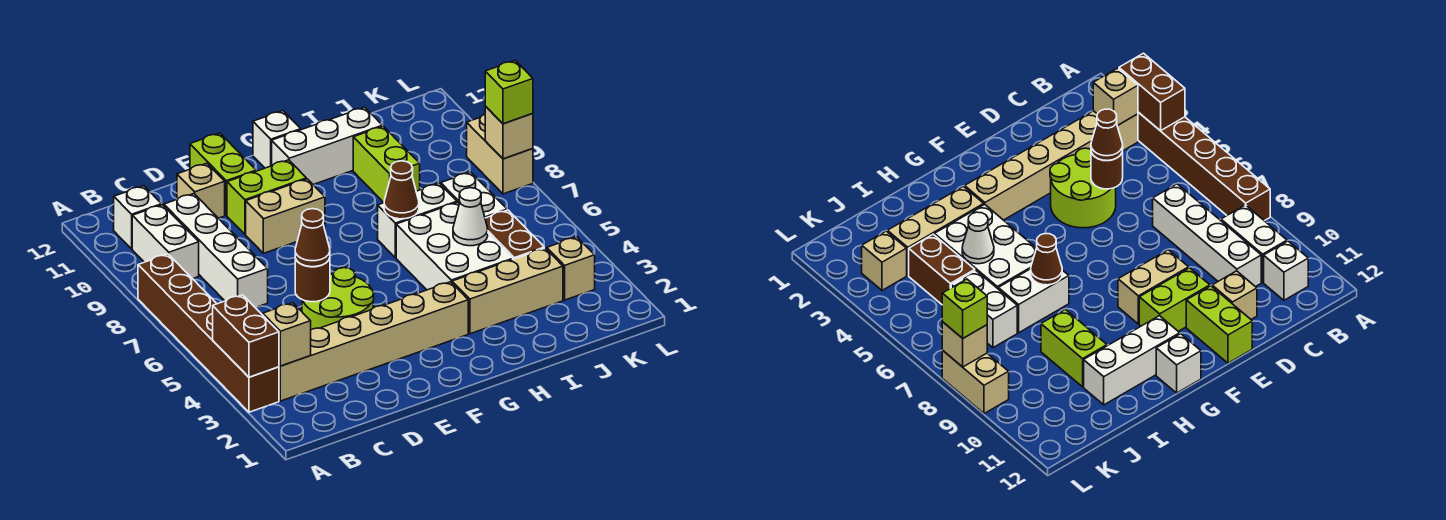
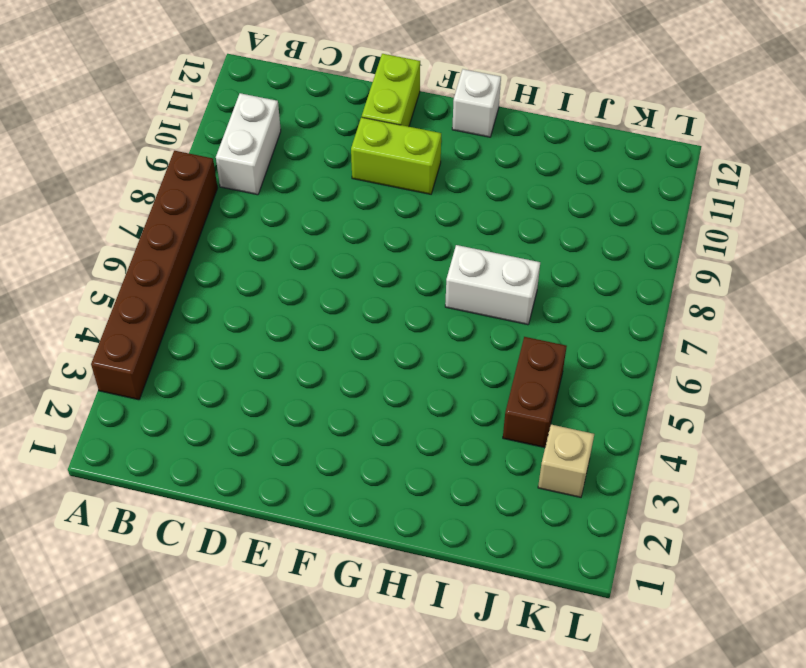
none -> tan brick B3:G3 level 1
none -> white brick B11 level 1
none -> white brick C7:C10 level 1

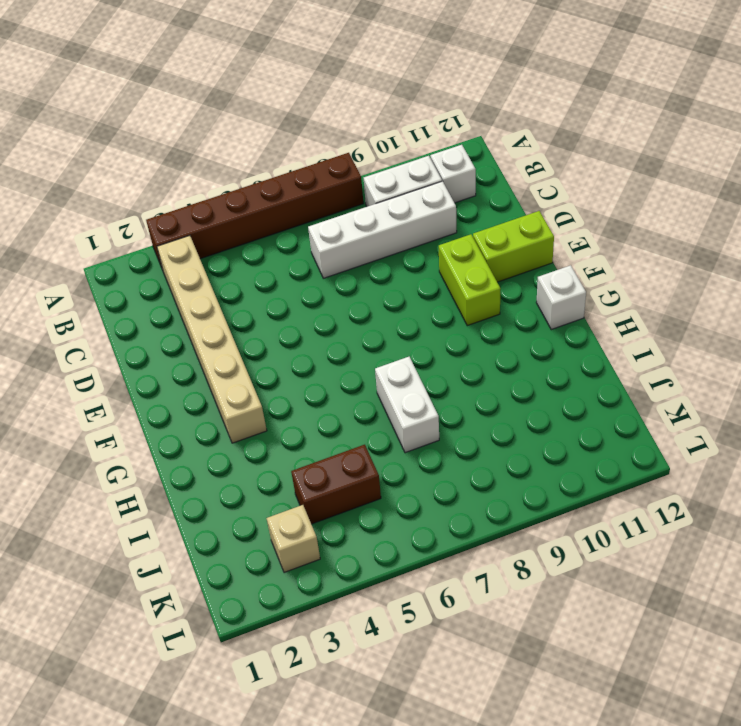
none -> lime round brick D4:E5 level 1
none -> tan brick D11 level 1
none -> tan brick E9:F9 level 1

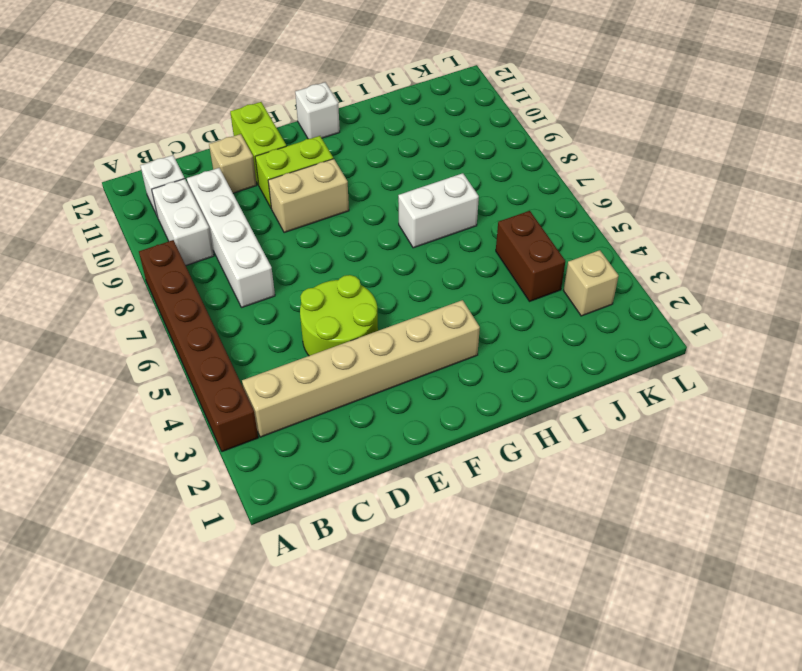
none -> white brick G11:I11 level 1
none -> tan brick H3:J3 level 1
none -> white brick H4:I6 level 1

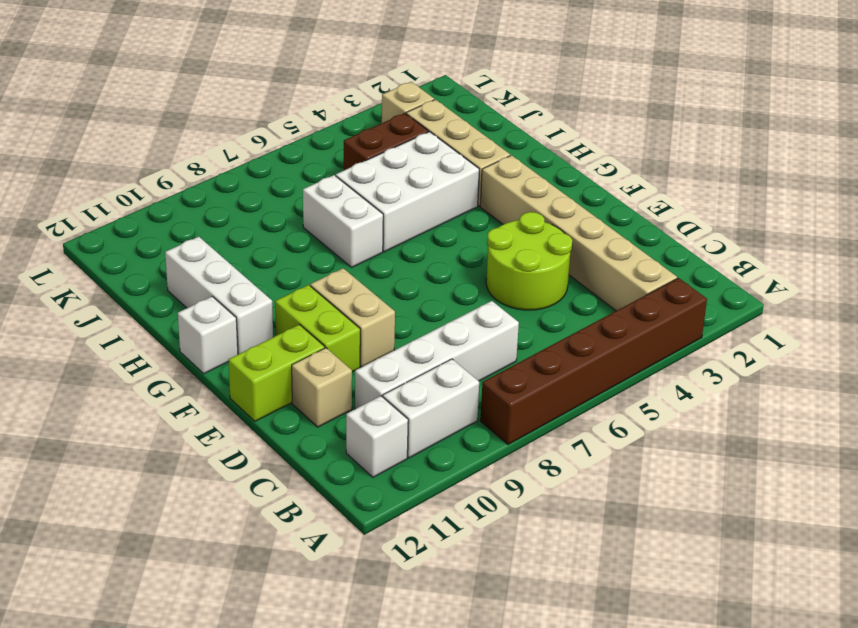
none -> lime brick I9:I10 level 1
none -> white brick J6:J7 level 1
none -> tan brick L8:L9 level 1

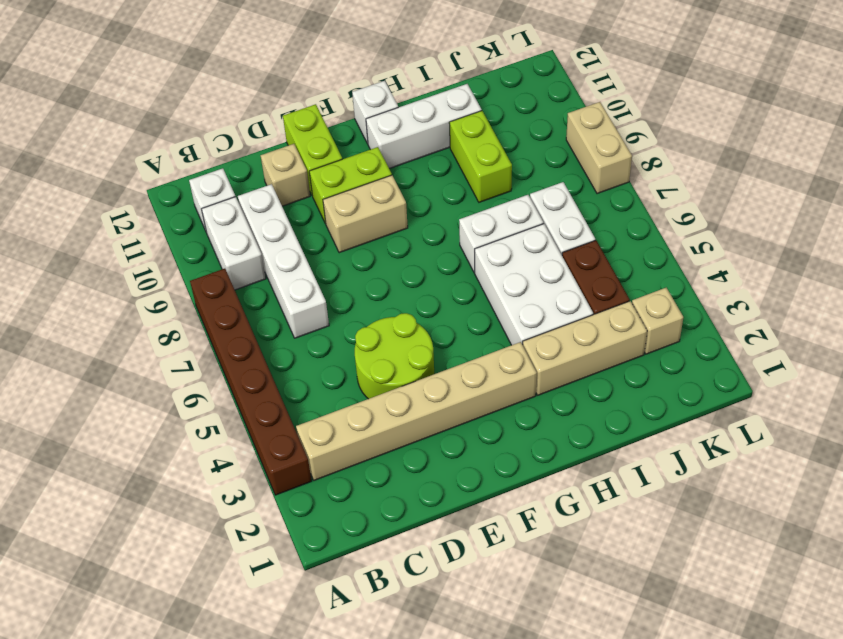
none -> brown brick A3:A4 level 2
none -> tan brick B3 level 2
none -> brown round brick D5 level 2

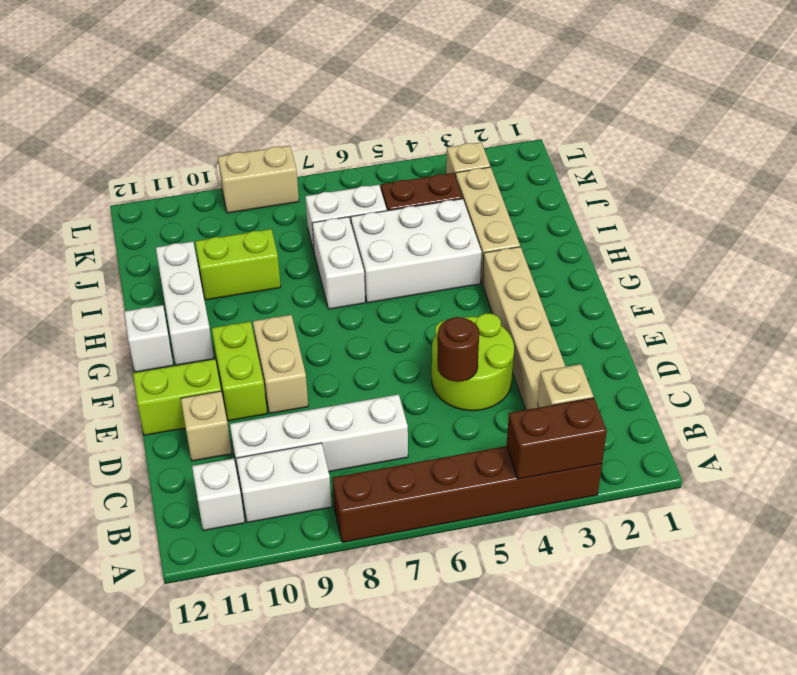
none -> brown cone H7 level 2
none -> white cone I5 level 2
none -> tan brick L8 level 2

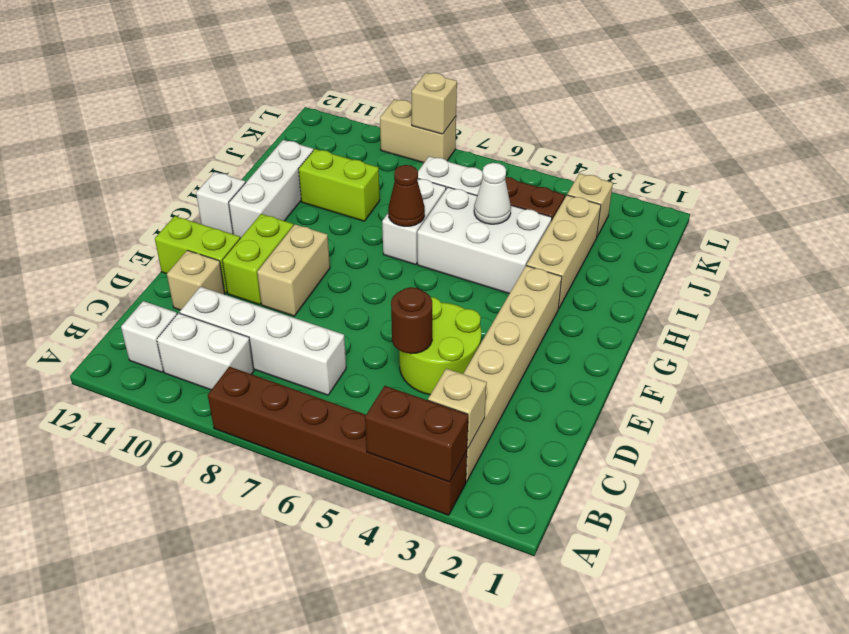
none -> brown cone D5 level 3
none -> lime brick L8 level 3

